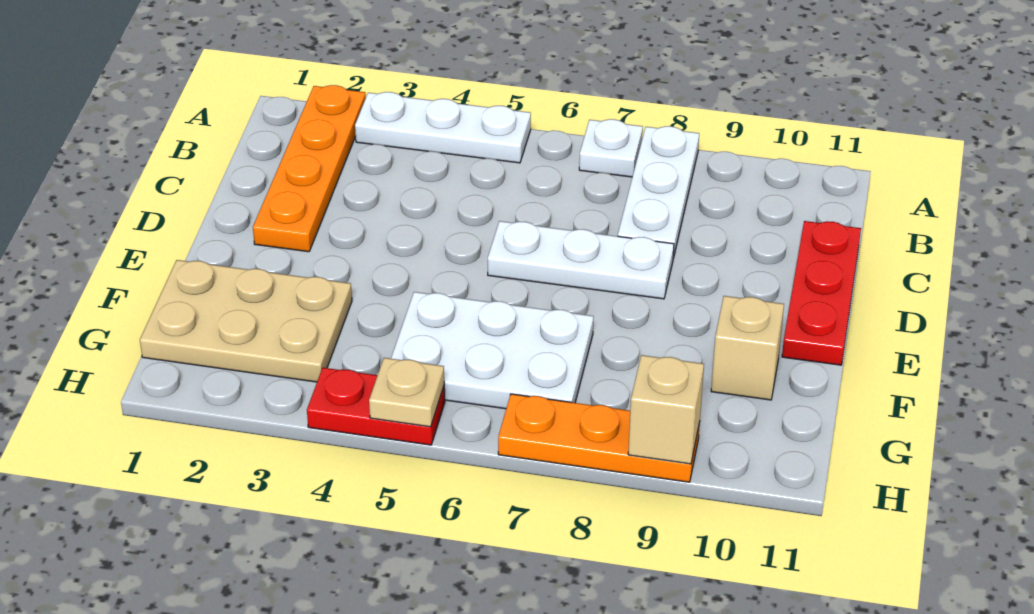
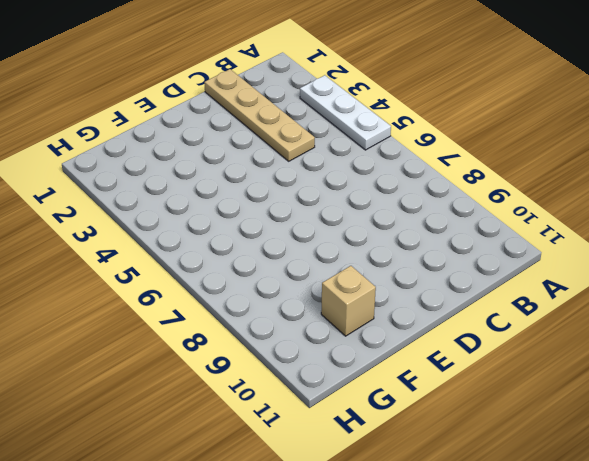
tan plate C1:C4 level 1 -> orange plate A2:D2 level 1
none -> white plate A7 level 1
none -> white plate A8:C8 level 1
none -> red plate C11:E11 level 1

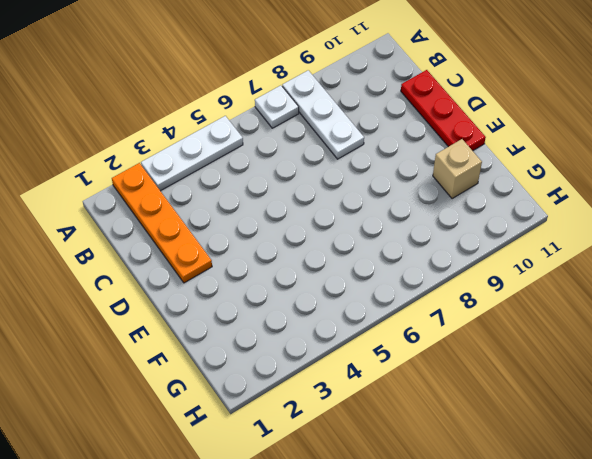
none -> white plate D6:D8 level 1
none -> tan plate F1:G3 level 1
none -> white plate F5:G7 level 1

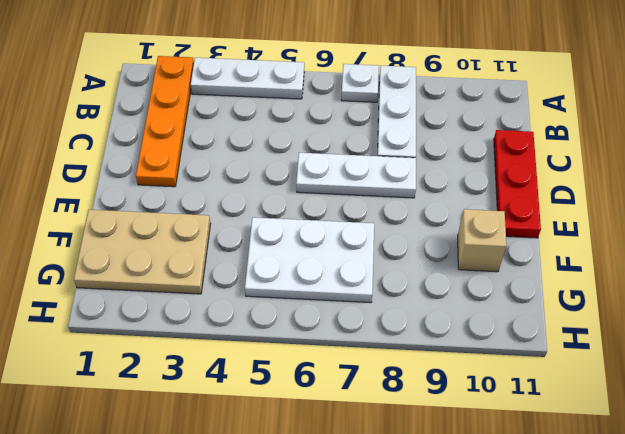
none -> red plate H4:H5 level 1
none -> orange plate H7:H9 level 1
none -> tan plate H5 level 2

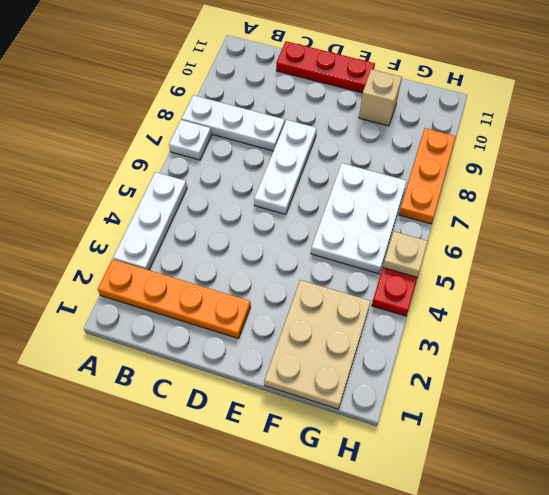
none -> tan brick H9 level 2

